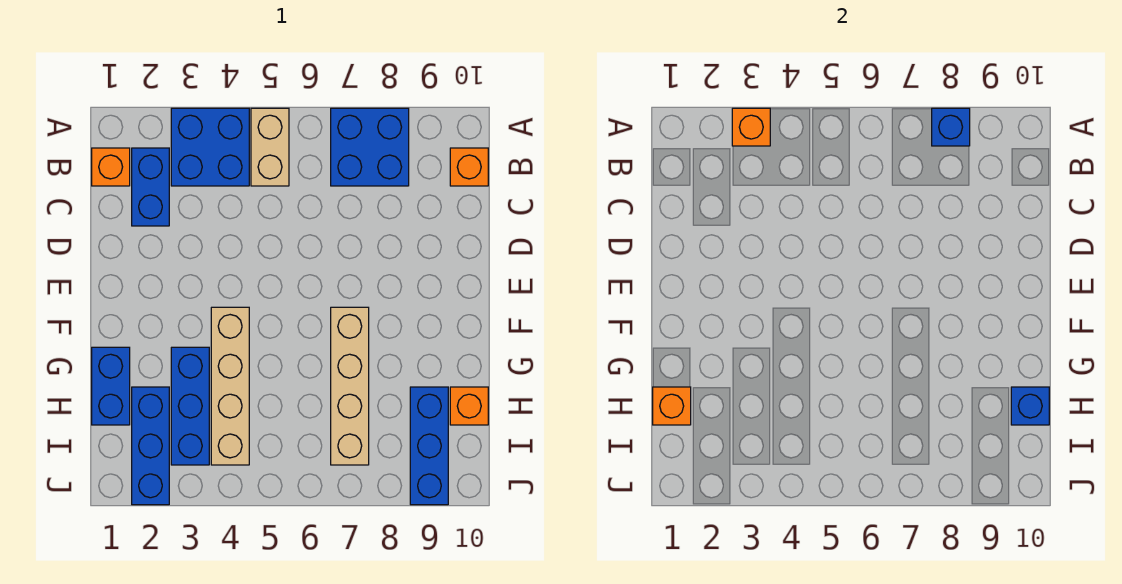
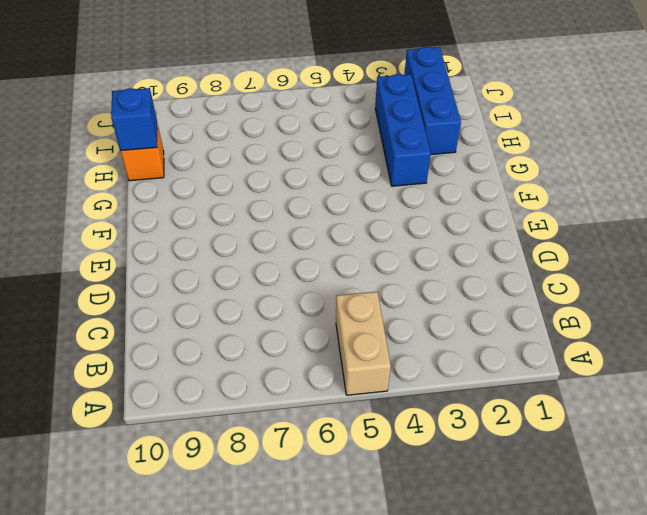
none -> blue brick A3:B4 level 1
none -> blue brick A7:B8 level 1
none -> orange brick B1 level 1

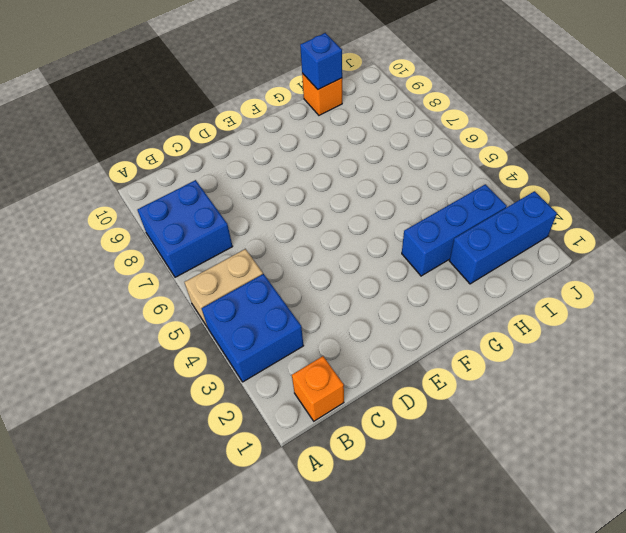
none -> blue brick B2:C2 level 1
none -> orange brick B10 level 1
none -> tan brick F4:I4 level 1

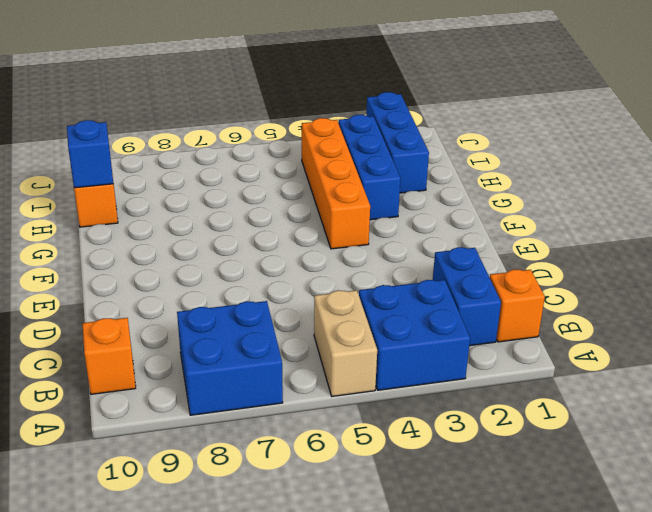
orange brick F4:I4 level 1 -> tan brick F4:I4 level 1
none -> tan brick F7:I7 level 1
none -> blue brick G1:H1 level 1
none -> blue brick H9:J9 level 1

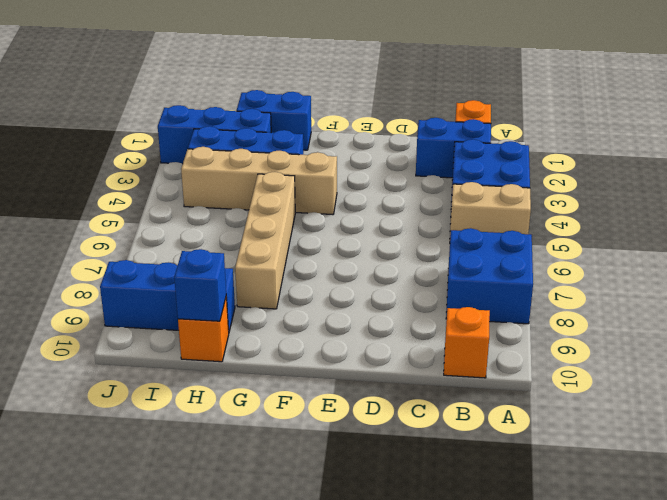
tan brick G5:G8 level 1 -> tan brick F7:I7 level 1
none -> orange brick A3 level 2
none -> blue brick A8 level 2
none -> orange brick H1 level 2

